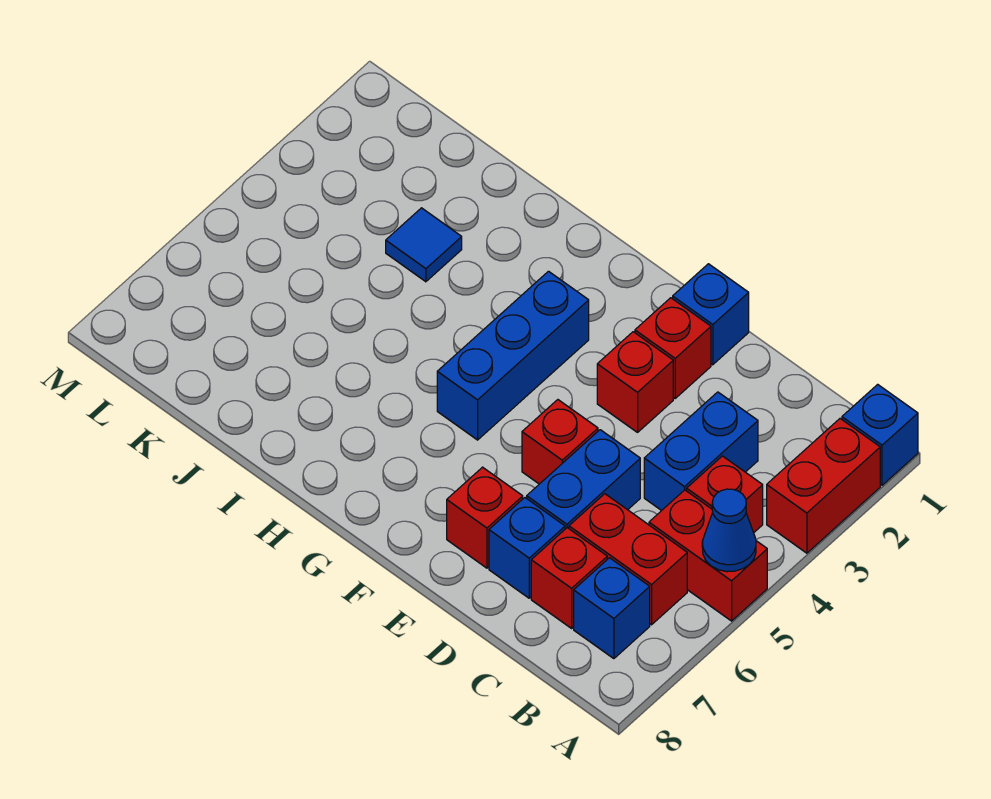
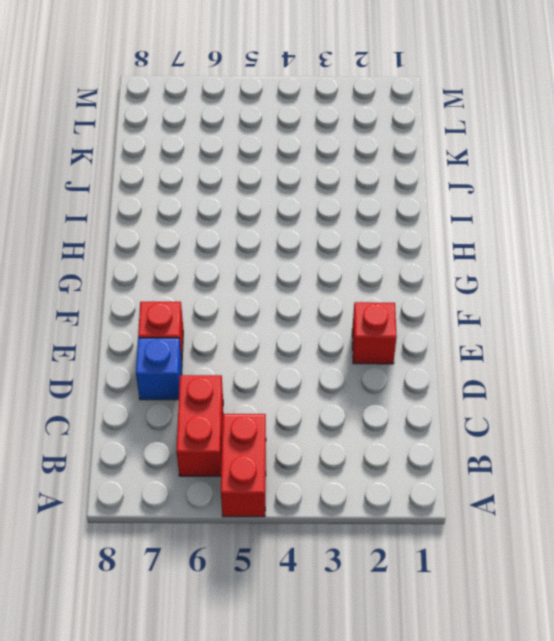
none -> blue brick A1 level 1
none -> red brick A2:A3 level 1
none -> red brick B4 level 1

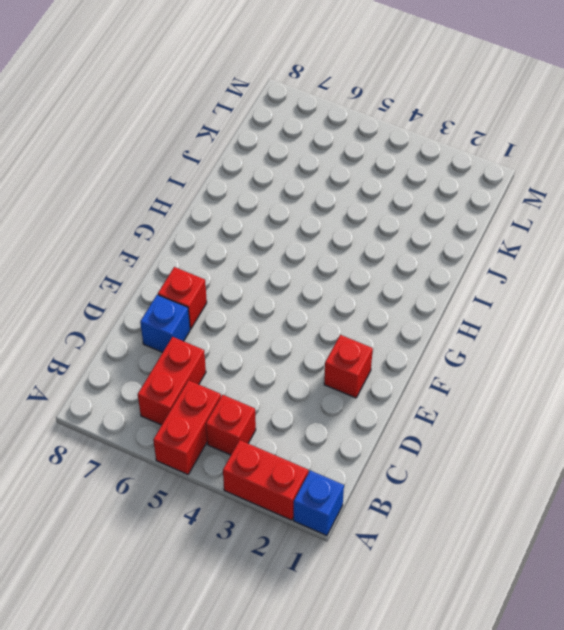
none -> blue brick B7 level 1
none -> blue brick C3:C4 level 1
none -> red brick C7 level 1

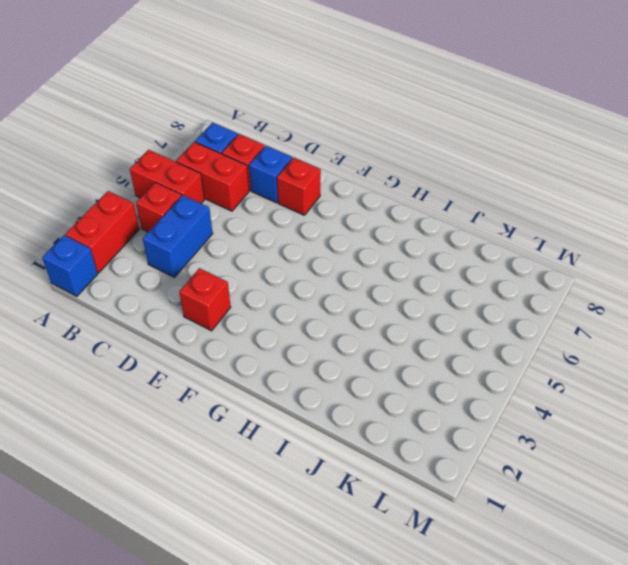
none -> blue brick D5:D6 level 1
none -> blue brick E1 level 1
none -> red brick E3 level 1

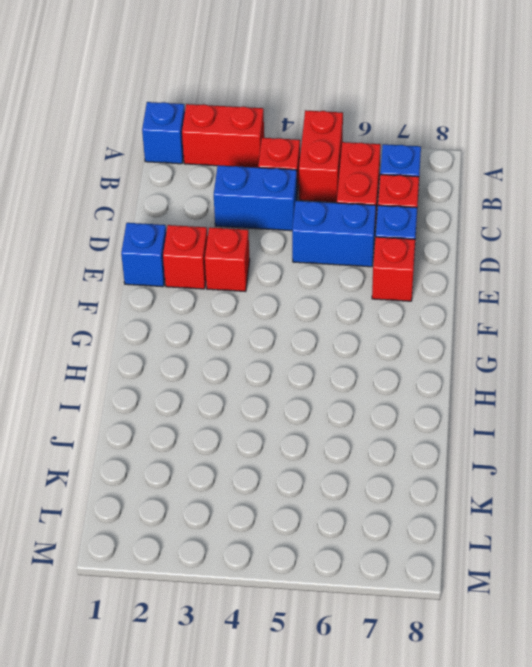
none -> red brick E5 level 1
none -> blue brick G3:G5 level 1
none -> blue tile J3 level 1

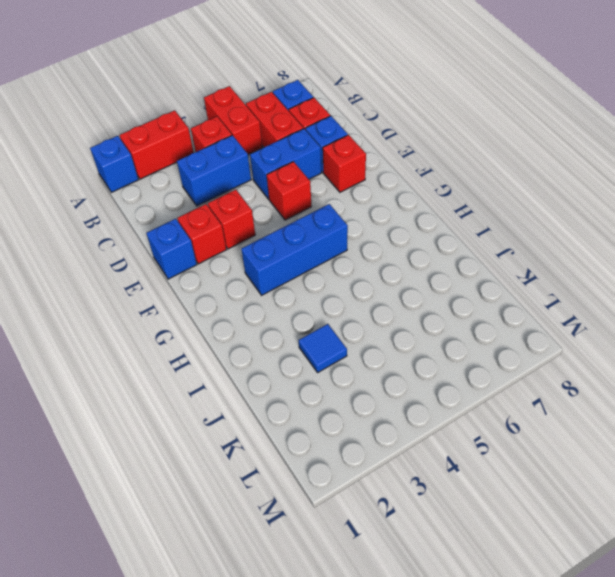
none -> blue cone A5 level 2

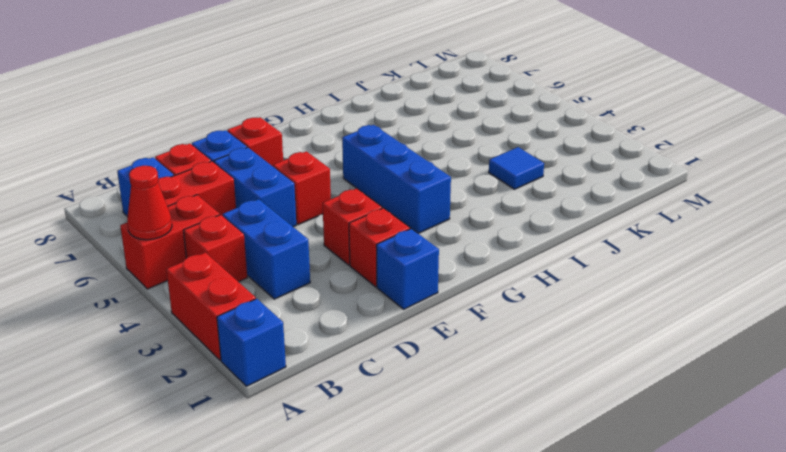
red cone A5 level 2 -> blue cone A5 level 2

